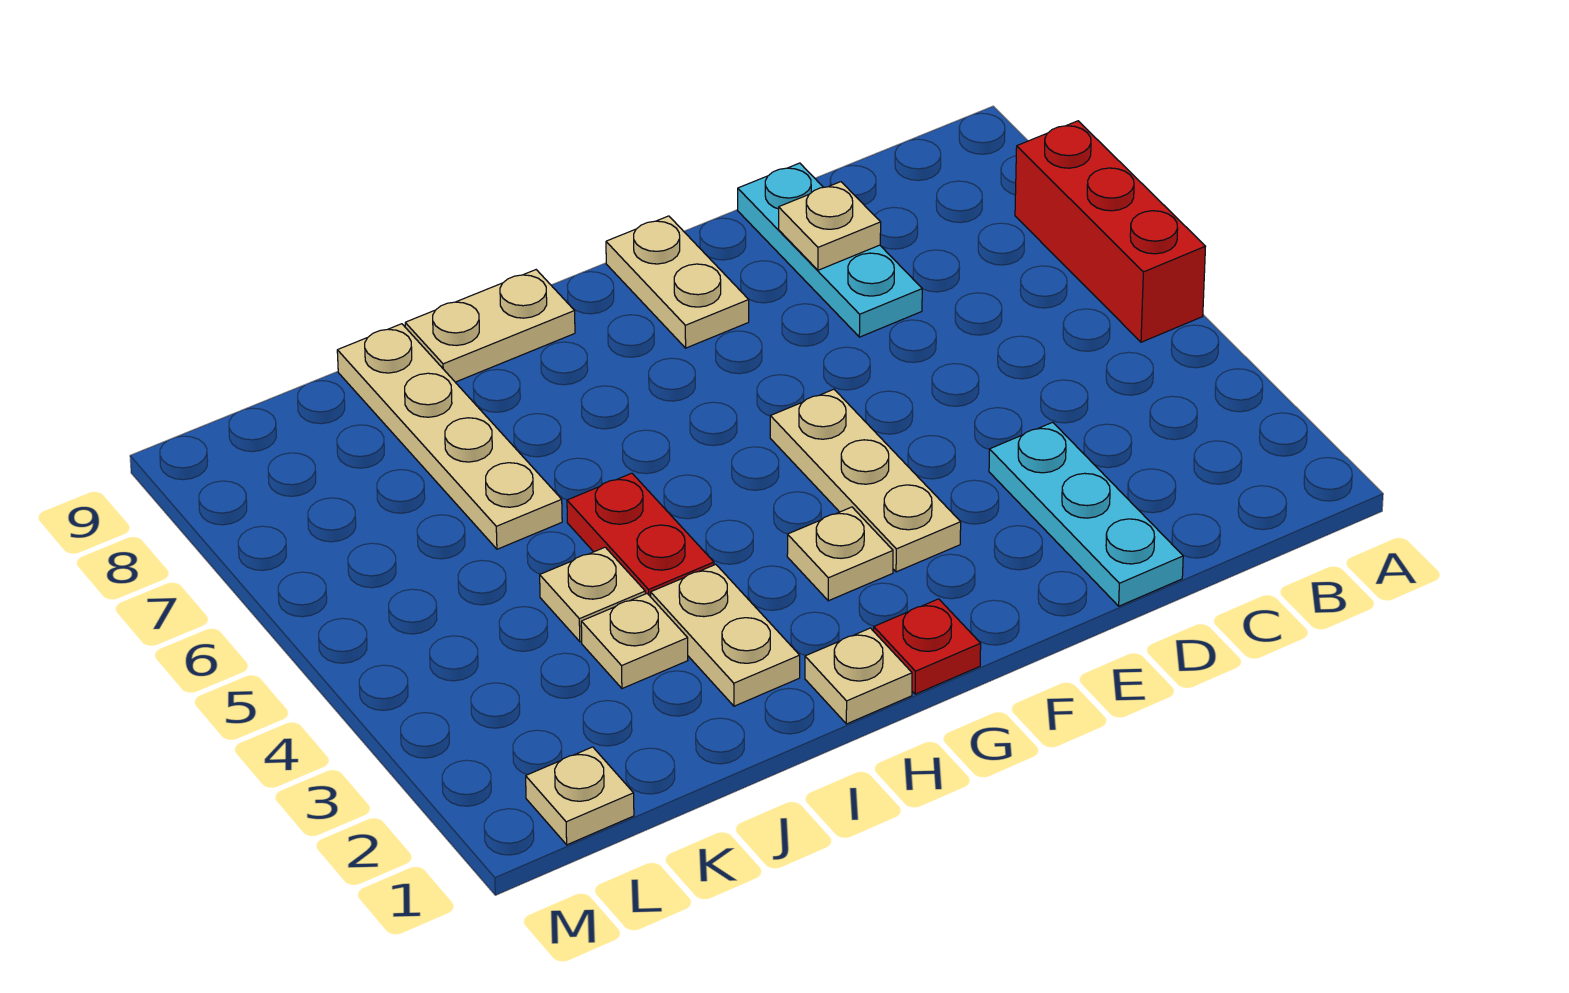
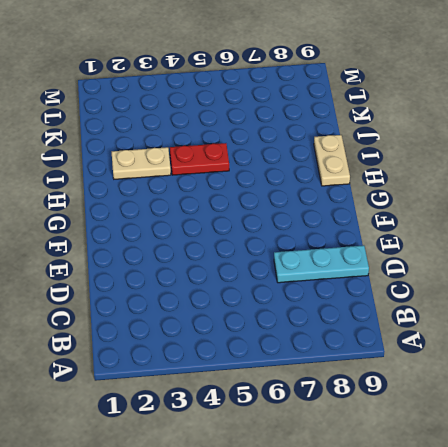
none -> red brick A5:A7 level 1
none -> cyan plate D1:D3 level 1
none -> tan plate F3:F5 level 1

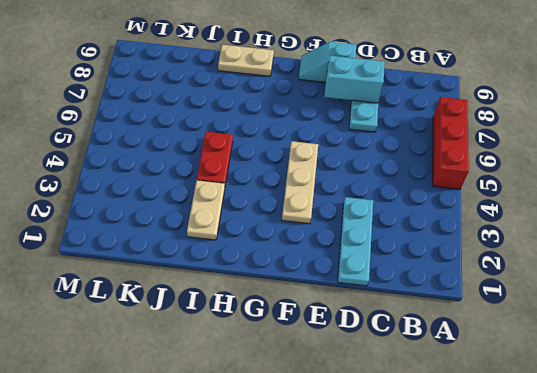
cyan brick D8:E8 level 2 -> tan plate D8 level 2
cyan slope E9:F9 level 1 top E -> tan plate F8:F9 level 1
none -> red plate G1 level 1
none -> tan plate G3 level 1
none -> tan plate H1 level 1

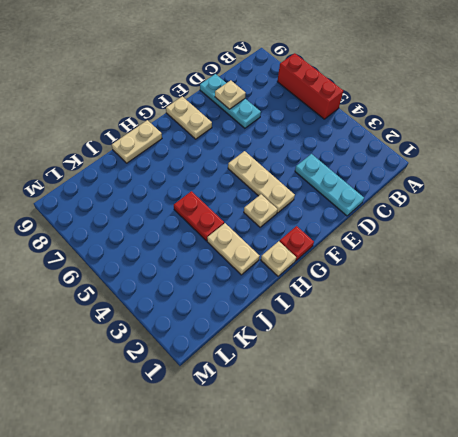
none -> tan plate J3 level 1
none -> tan plate J4 level 1
none -> tan plate J6:J9 level 1

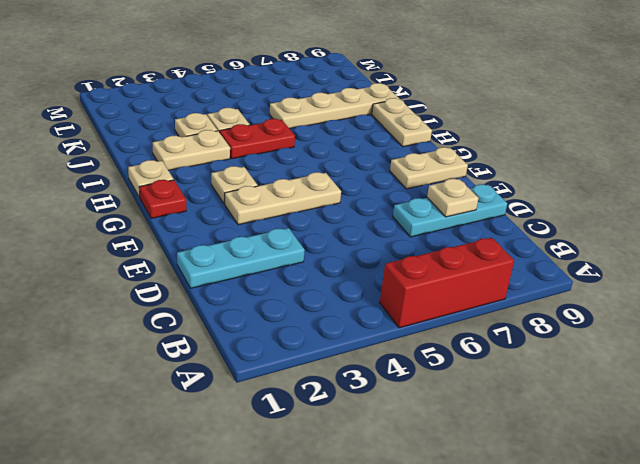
none -> tan plate L1 level 1

